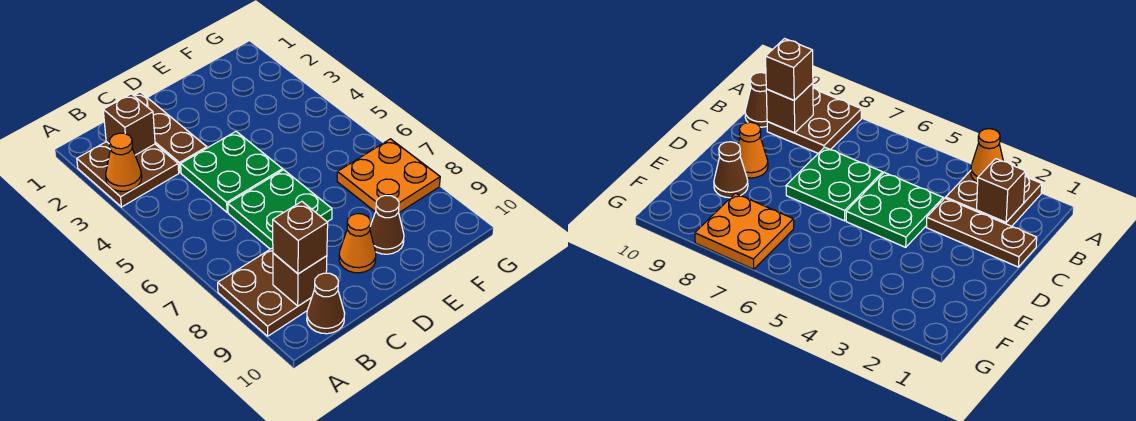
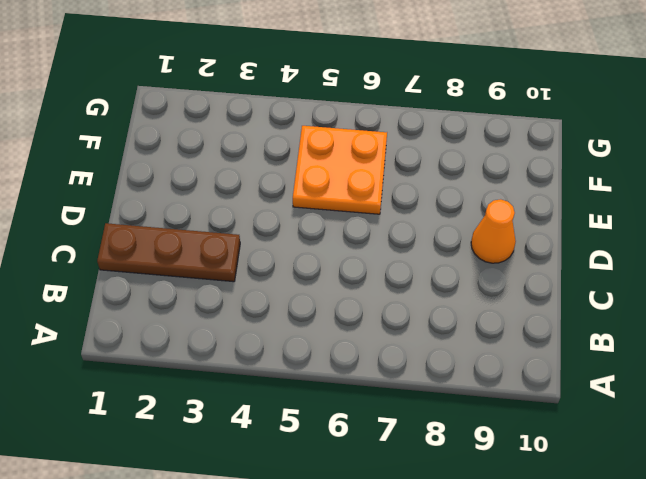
orange plate E5:F6 level 1 -> orange plate F7:G8 level 1
none -> brown plate A2:B3 level 1
none -> brown plate A8:B9 level 1
none -> brown cone B10 level 1

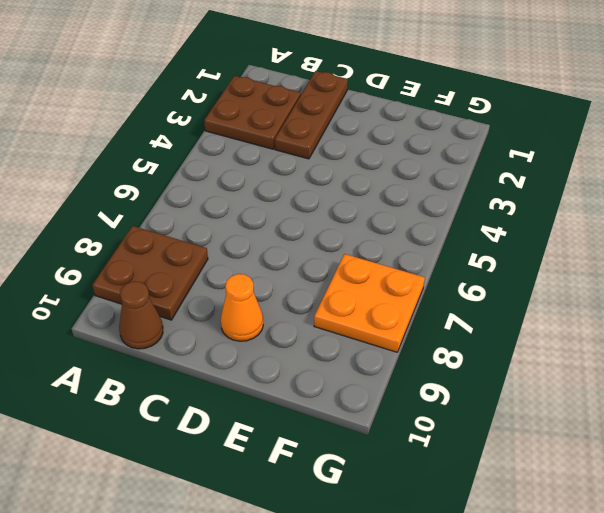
none -> green plate C4:D5 level 1
none -> green plate C6:D7 level 1
none -> brown cone E9 level 1

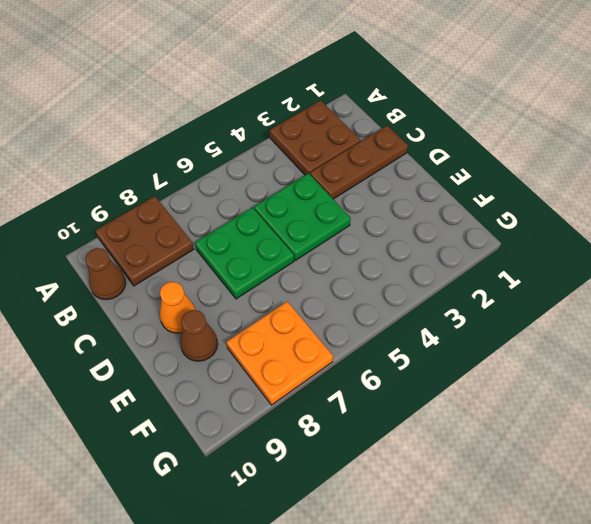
none -> orange cone A3 level 2
none -> brown brick B2 level 2
none -> brown brick B9 level 2

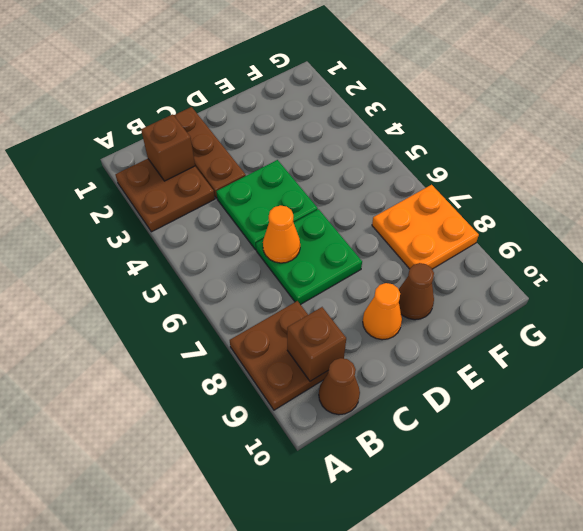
orange cone C6 level 2 -> orange cone A3 level 2
none -> brown brick B9 level 3

